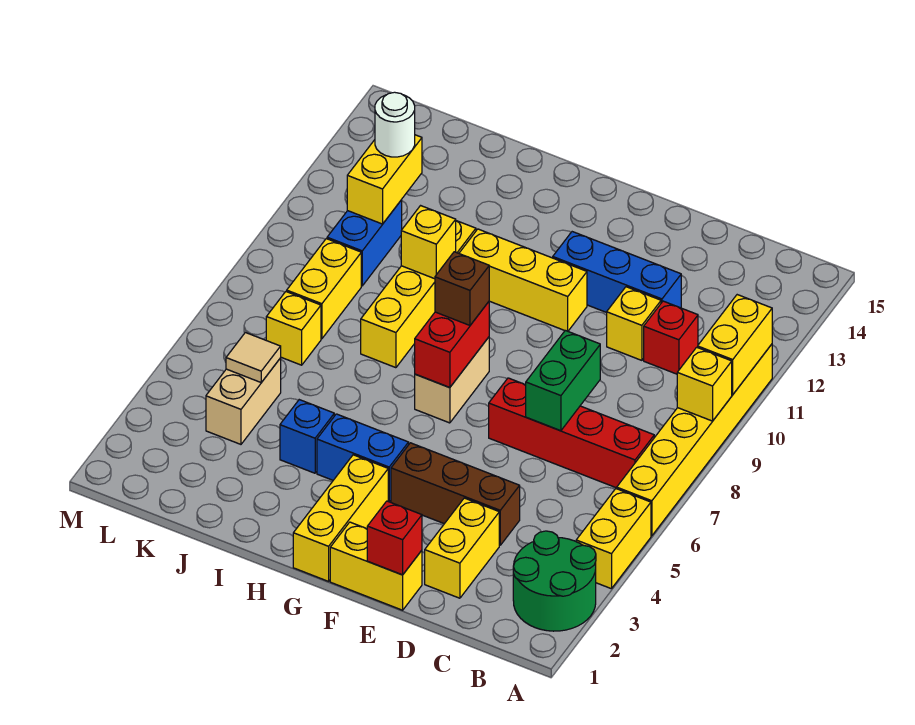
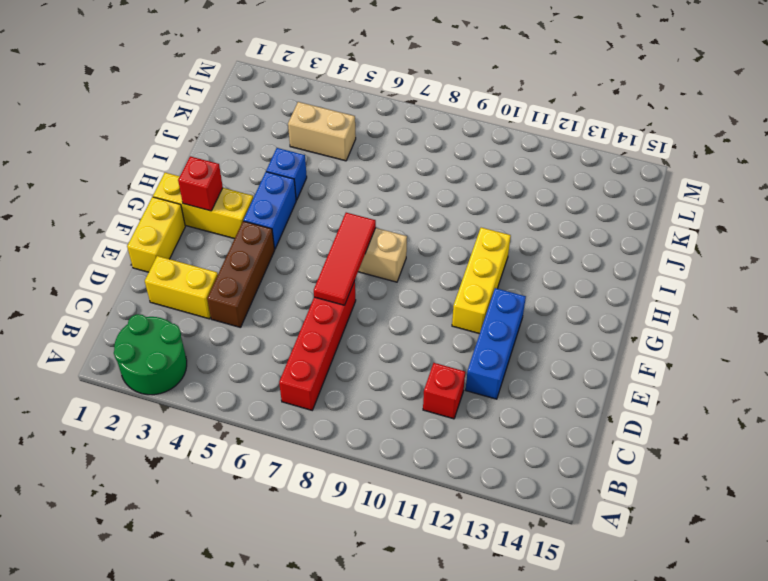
red tile E7:G7 level 2 -> red brick G7:G8 level 2
red brick G2 level 2 -> red brick E1 level 2
none -> yellow brick A4:A5 level 1
none -> yellow brick A6:A11 level 1
none -> yellow brick D11 level 1
none -> yellow brick I8:I11 level 1

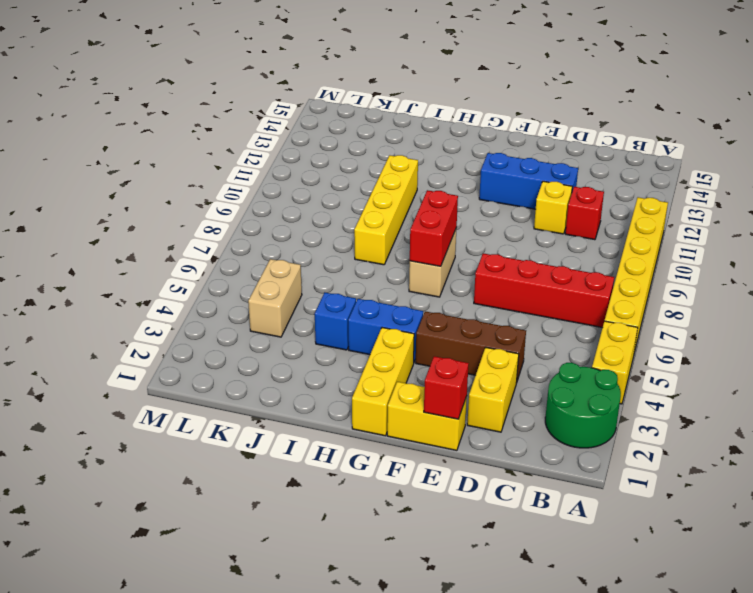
none -> yellow brick F11:H11 level 1
none -> yellow brick K7 level 1
none -> yellow brick K8:K9 level 1
none -> blue brick K10:K11 level 1

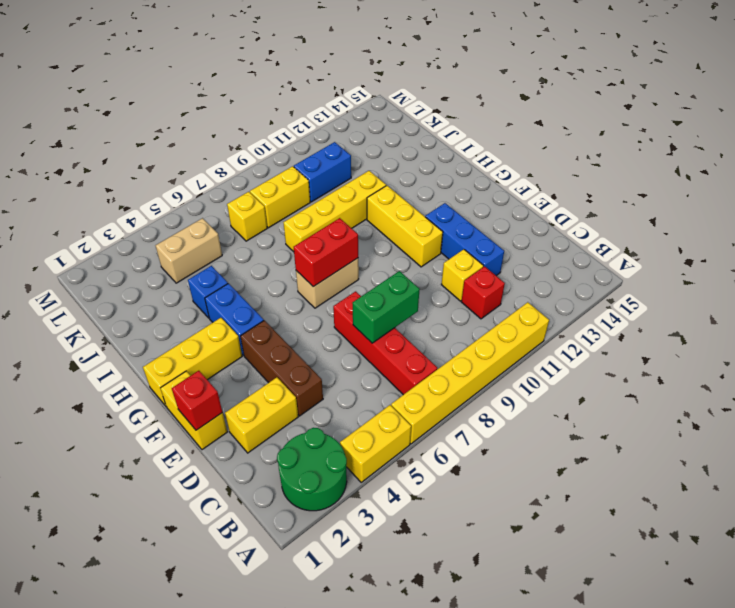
none -> yellow brick A9 level 2
none -> yellow brick A10:A11 level 2
none -> yellow brick I10 level 2
none -> tan tile K5 level 2

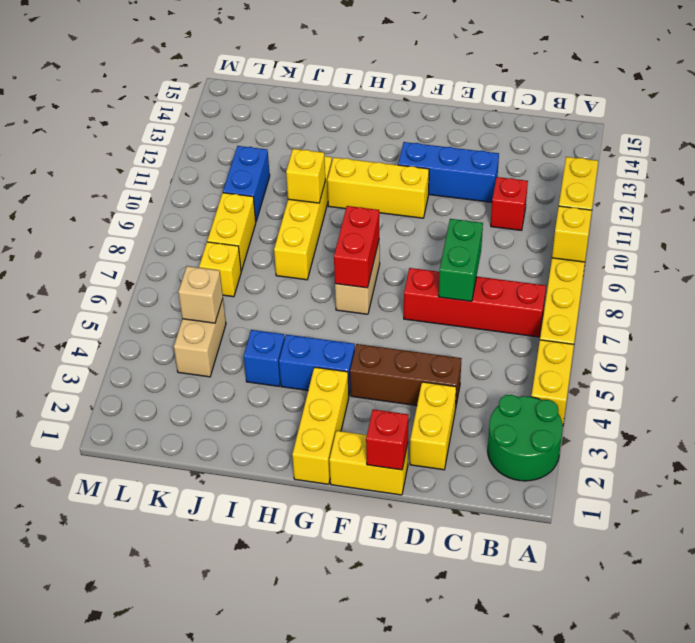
tan brick K5 level 2 -> tan tile K5 level 2
none -> yellow brick D11 level 1
none -> yellow brick K11:K12 level 2
none -> brown brick G8 level 3
none -> white round brick K12 level 3

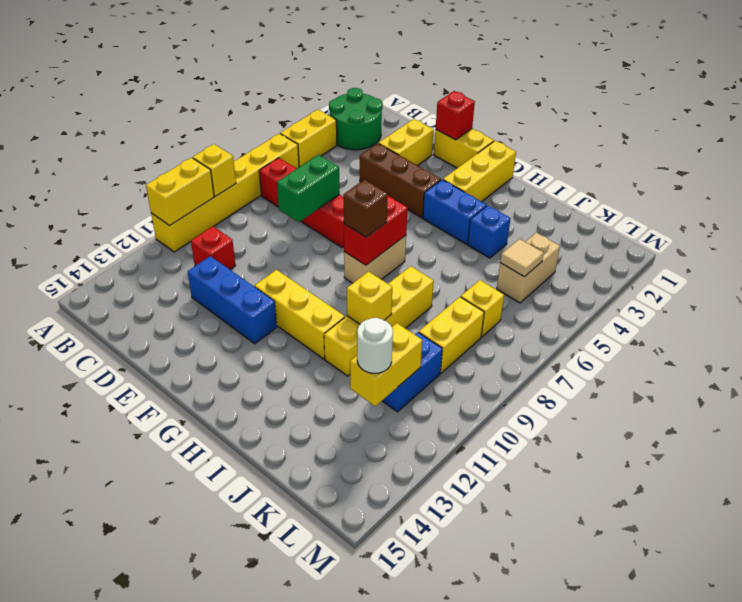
none -> yellow brick D11 level 1

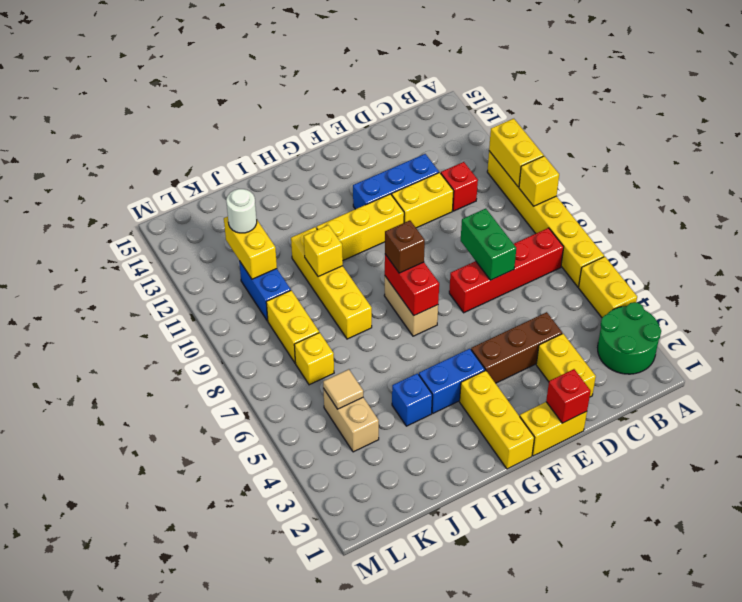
yellow brick D11:E11 level 1 -> yellow brick D11 level 1

